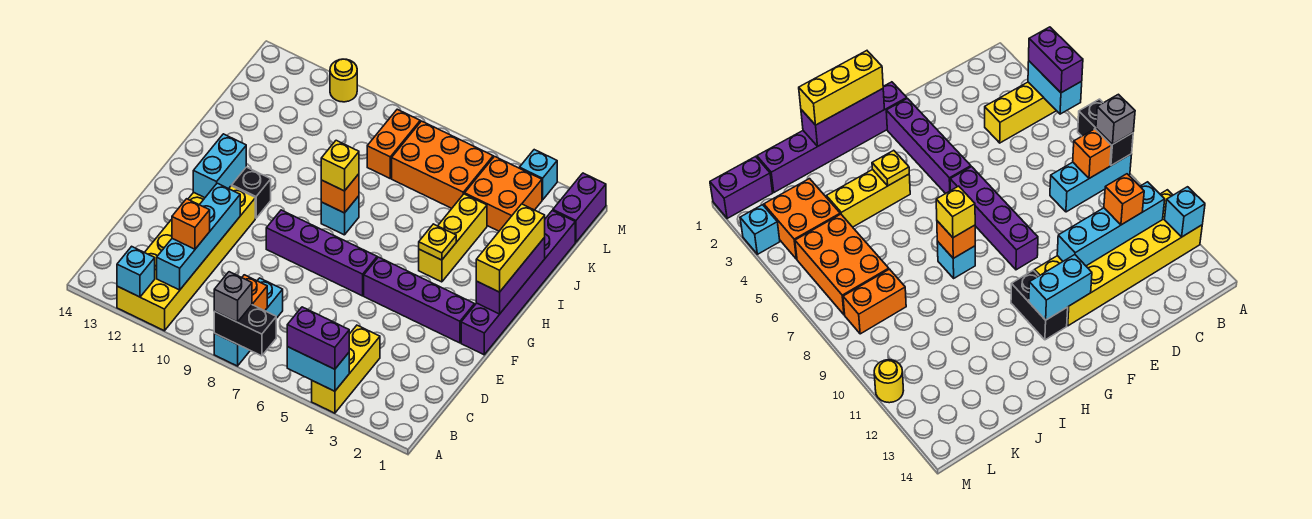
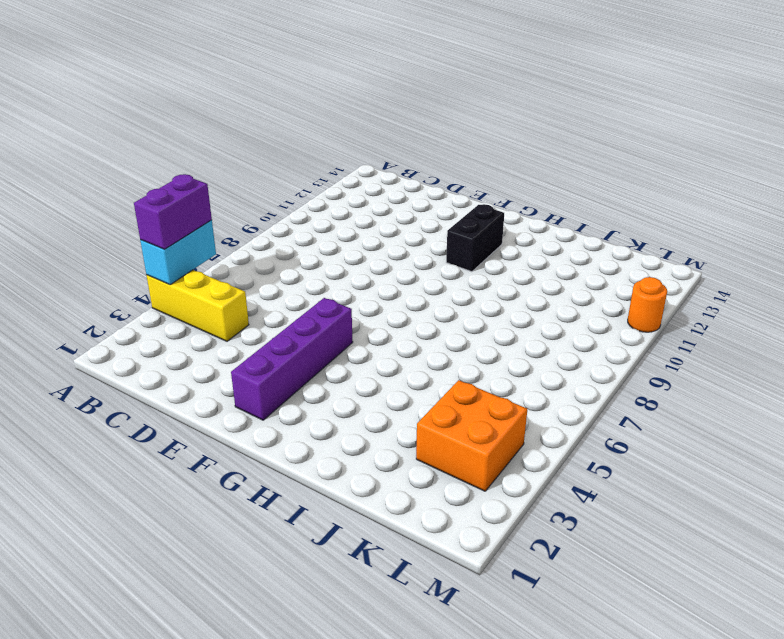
orange round brick M11 level 1 -> yellow round brick M11 level 1
none -> cyan brick A8:C8 level 1
none -> yellow brick A11:F12 level 1
none -> purple brick F1:K1 level 1

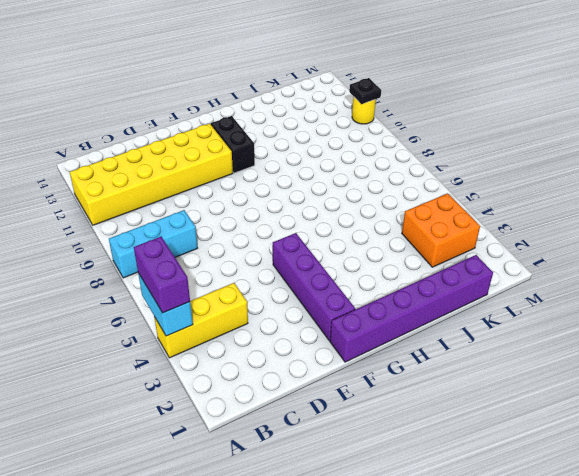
black plate M11 level 2 -> none
none -> purple brick F6:F9 level 1
none -> yellow brick H4:J4 level 1
none -> cyan brick H8 level 1

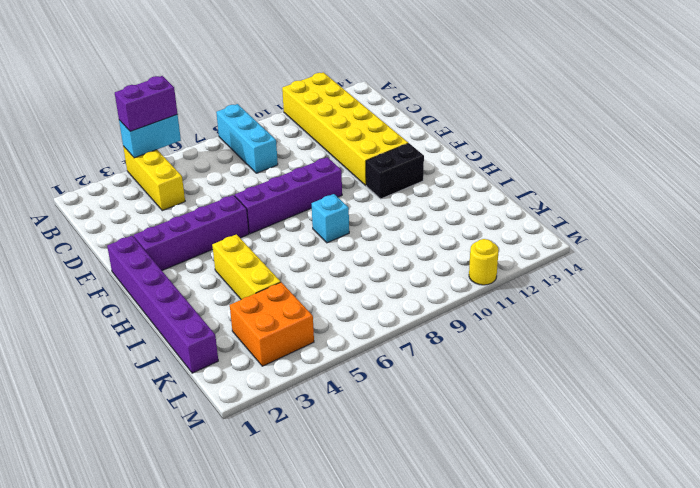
none -> orange brick K5:L7 level 1
none -> orange brick K8:L8 level 1
none -> purple brick L1:M1 level 1

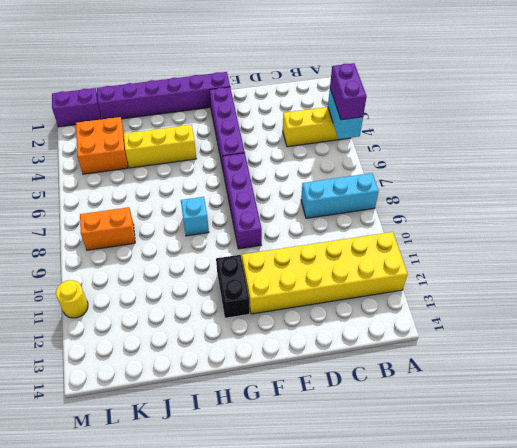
none -> orange brick K5:L7 level 1
none -> cyan brick M3 level 1
none -> black brick A7:A8 level 2

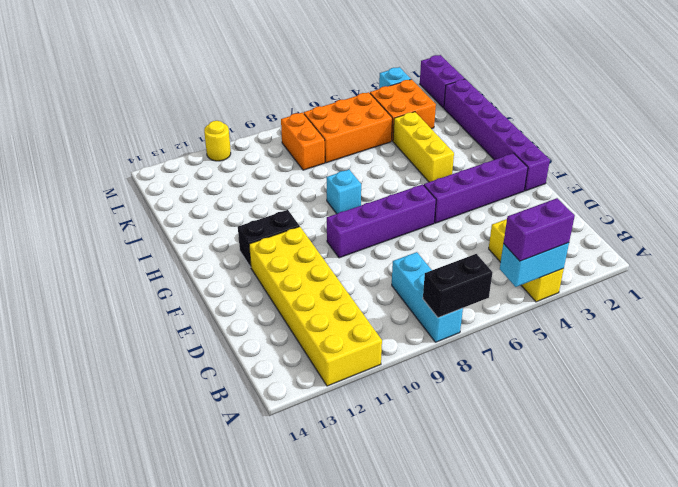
none -> cyan brick A12 level 2
none -> orange brick B8 level 2
none -> cyan brick B11:E11 level 2

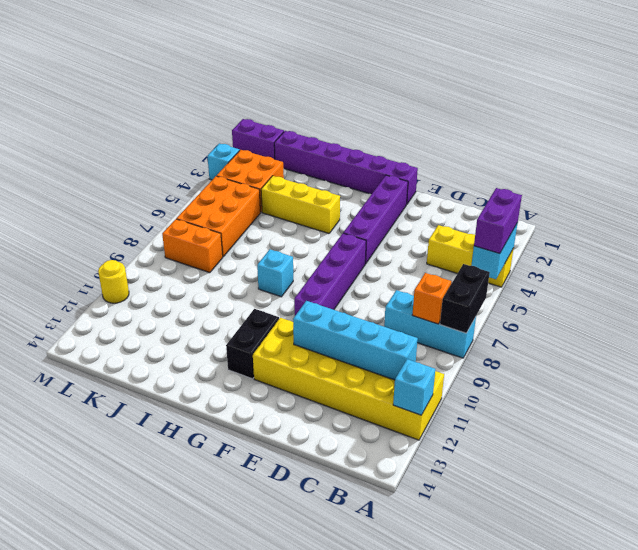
none -> cyan brick F12:G12 level 2
none -> purple brick G1:I1 level 2
none -> yellow plate H4 level 2

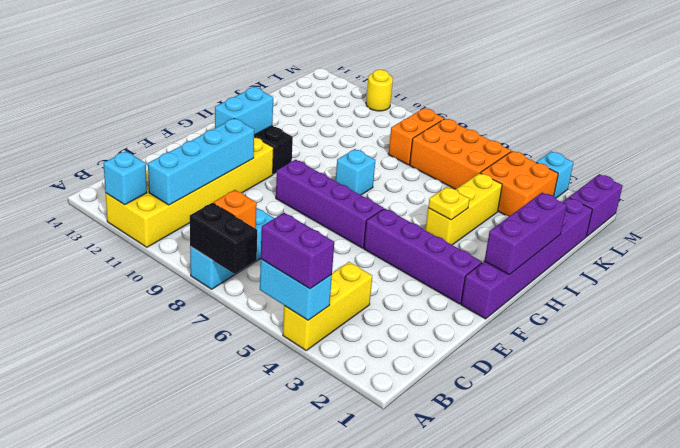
none -> orange brick H8 level 2
none -> grey brick A8 level 3
none -> orange brick C11 level 3

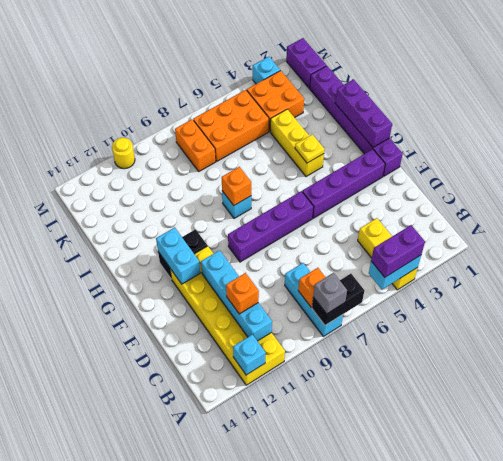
none -> yellow brick G1:I1 level 3
none -> yellow brick H8 level 3

